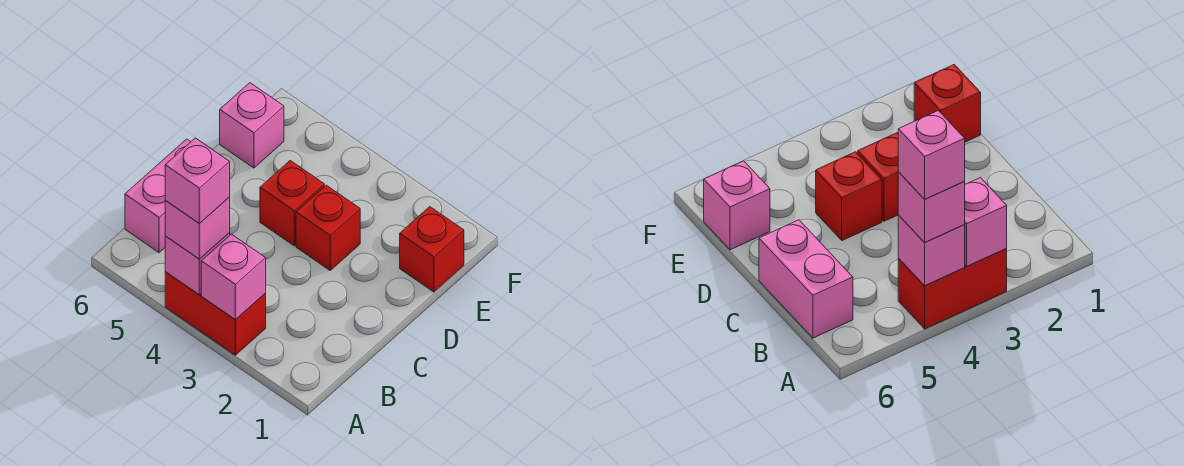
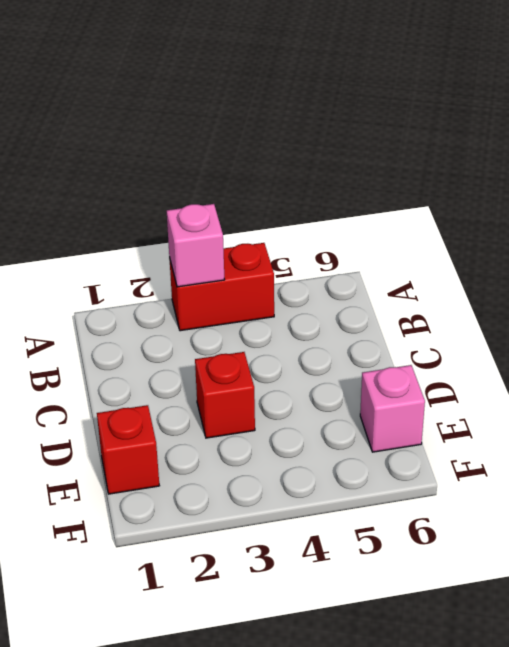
none -> pink brick B6:C6 level 1
none -> red brick D4 level 1

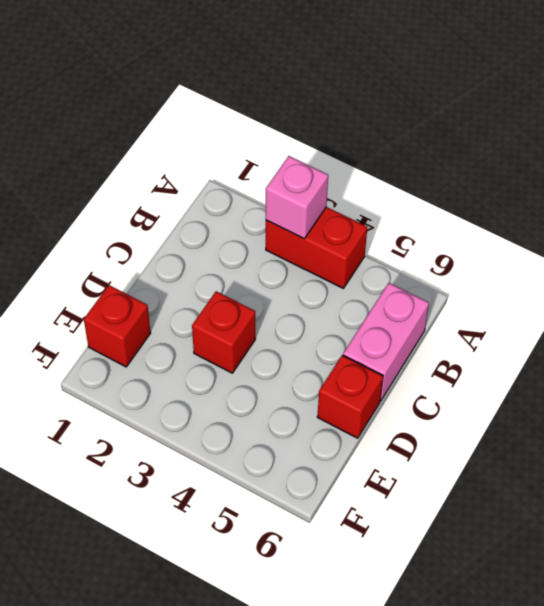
red brick D6 level 1 -> red brick D4 level 1
none -> pink brick E6 level 1
none -> pink brick A4 level 2

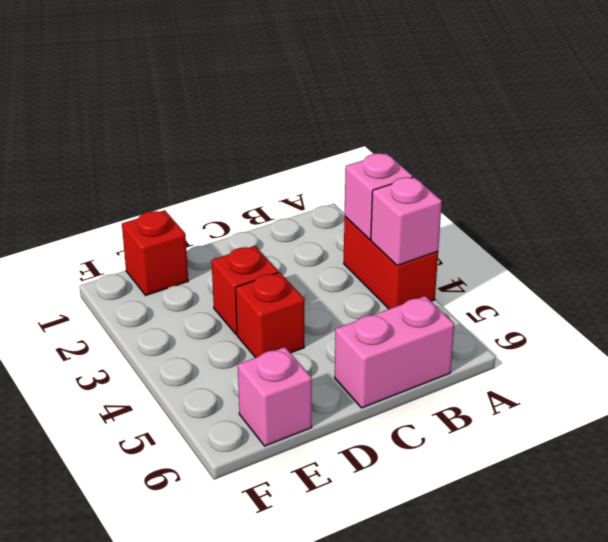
none -> pink brick A4 level 3
none -> pink brick A4 level 4

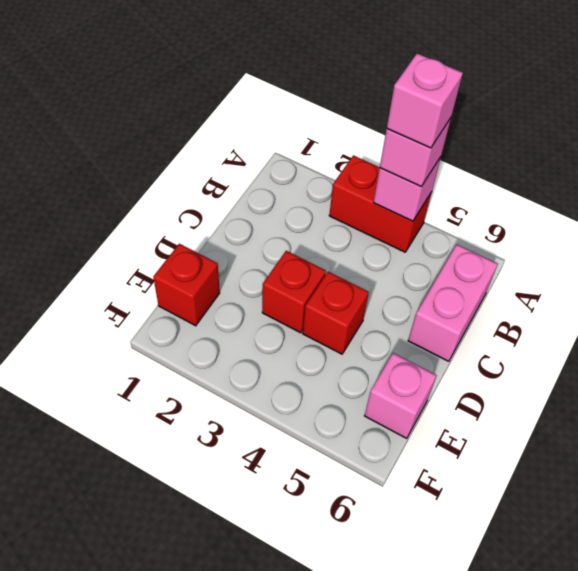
none -> pink brick A3 level 2

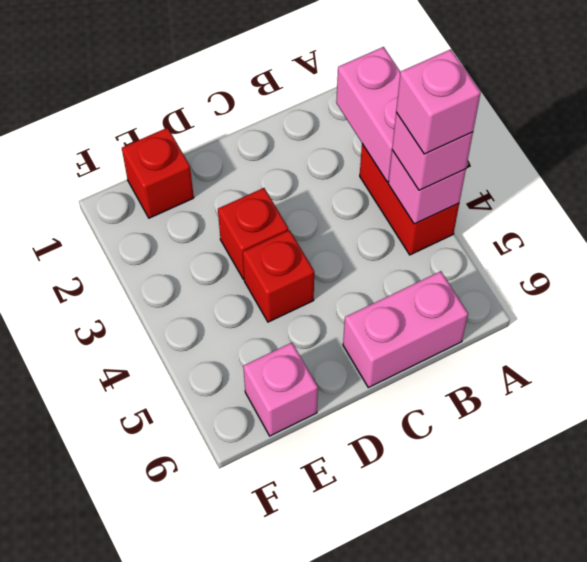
pink brick A2:A3 level 2 -> pink brick A3 level 2

